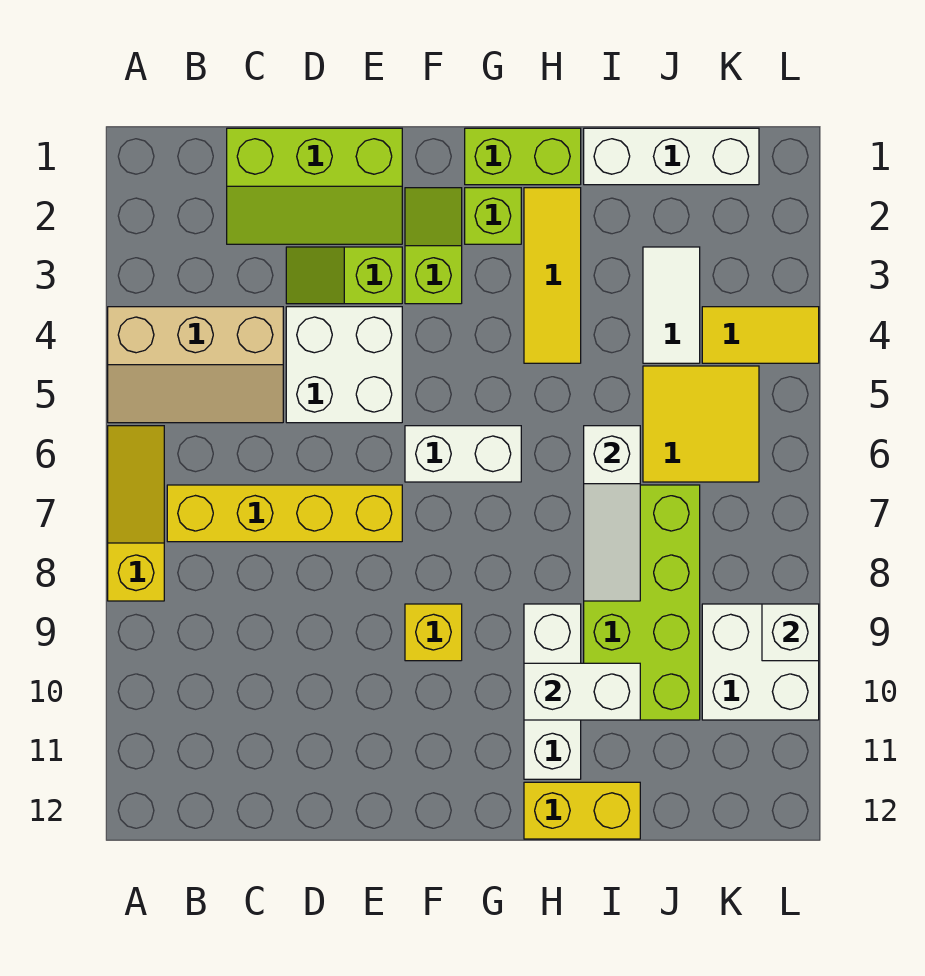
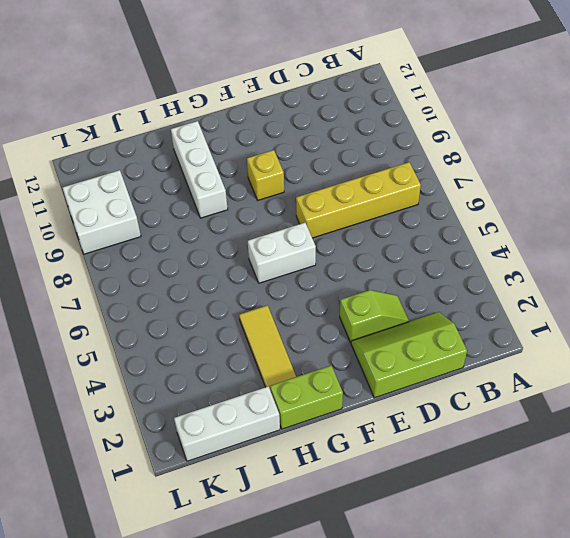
none -> tan slope A4:C5 level 1 top 4
none -> yellow slope A6:A8 level 1 top 8
none -> white brick D4:E5 level 1

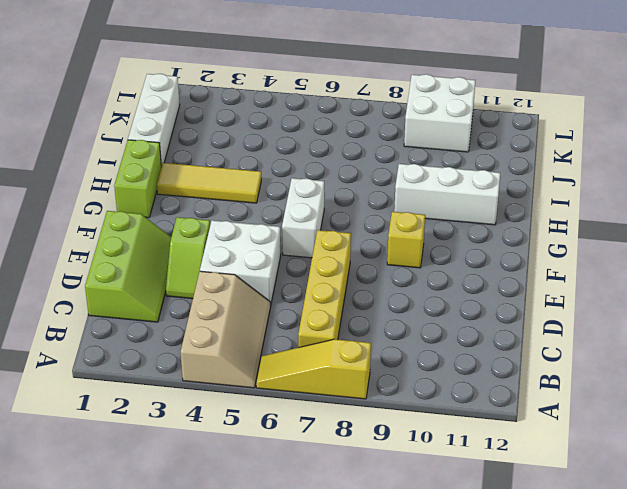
none -> lime slope F2:F3 level 1 top 3
none -> lime brick G2 level 1
none -> yellow brick H12:I12 level 1

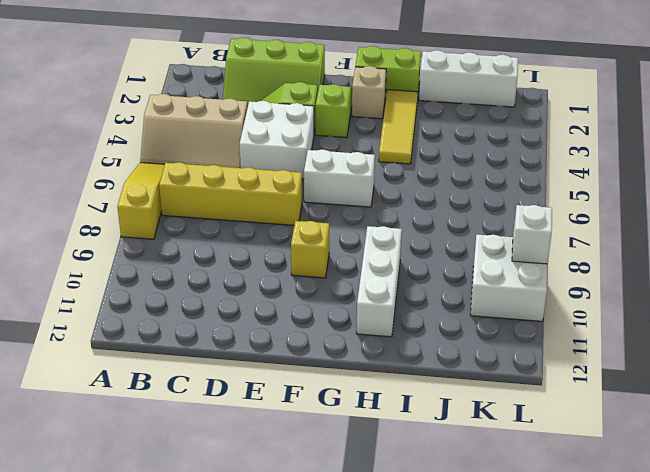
tan brick G2 level 1 -> lime brick G2 level 1
none -> yellow brick H12:I12 level 1
none -> lime brick I7:J10 level 1
none -> white tile J3:J4 level 1

